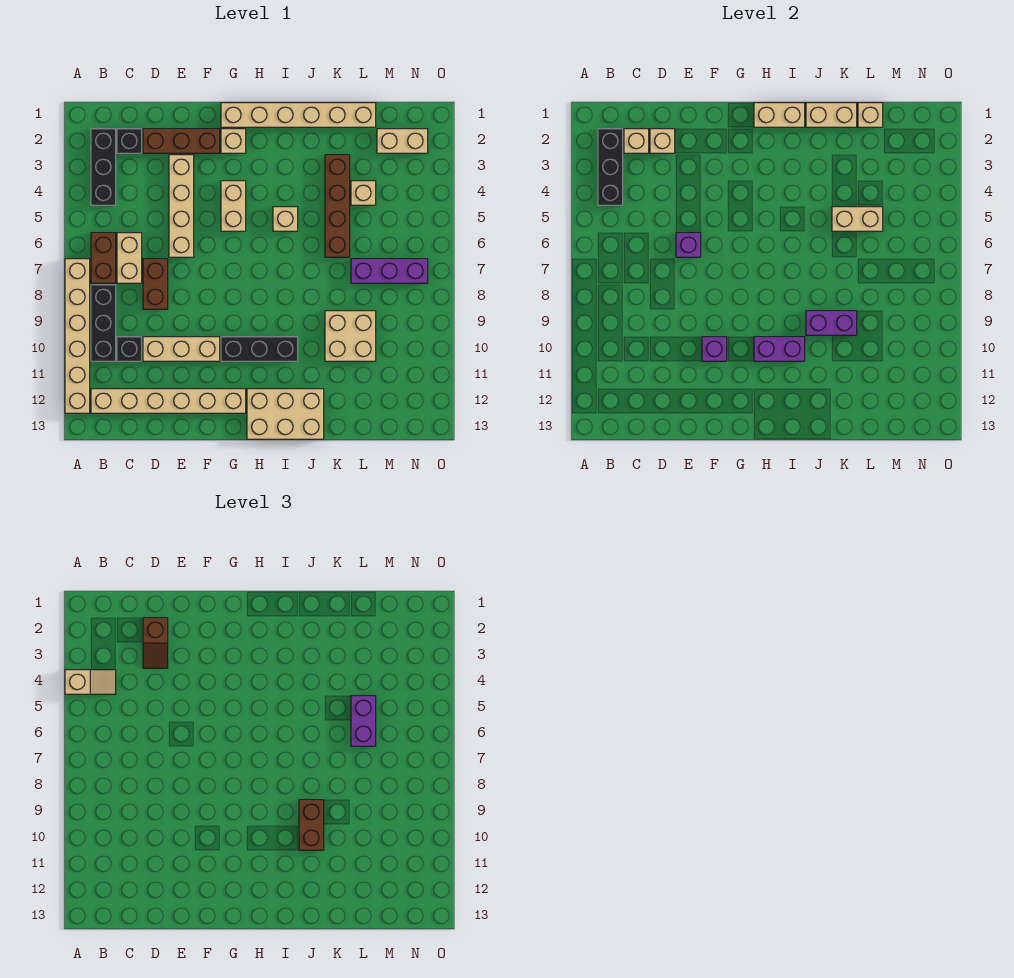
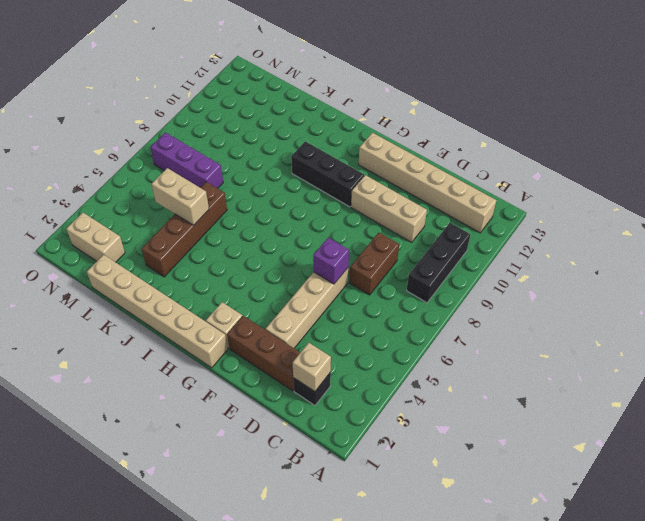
none -> tan brick A7:A12 level 1
none -> black brick B2:B4 level 1
none -> brown brick B6:B7 level 1
none -> tan brick C6:C7 level 1

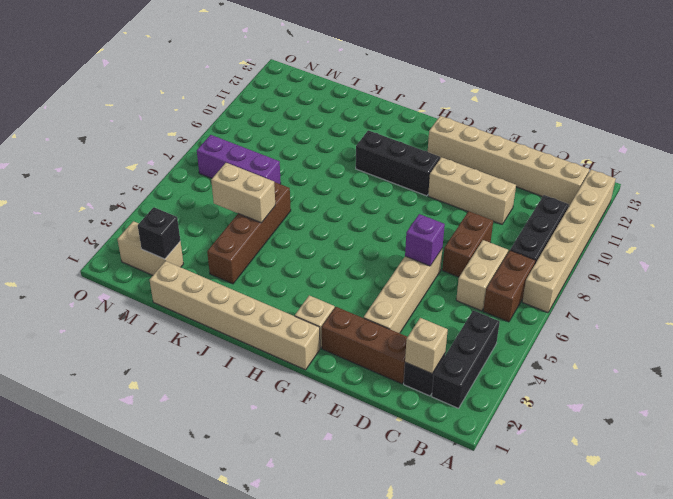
black brick M2 level 2 -> black brick C10 level 1
none -> tan brick G4:G5 level 1
none -> tan brick H12:J13 level 1
none -> tan brick I5 level 1
none -> tan brick K9:L10 level 1

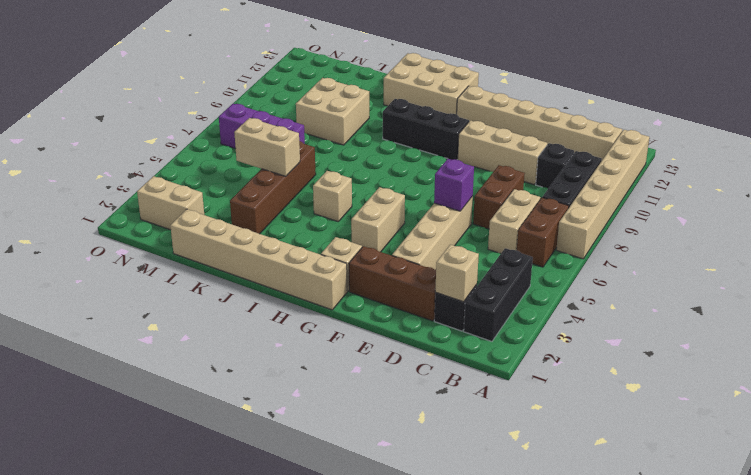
none -> tan brick L4 level 1
none -> black brick B2:B4 level 2
none -> tan brick D2 level 2
none -> purple brick F10 level 2

